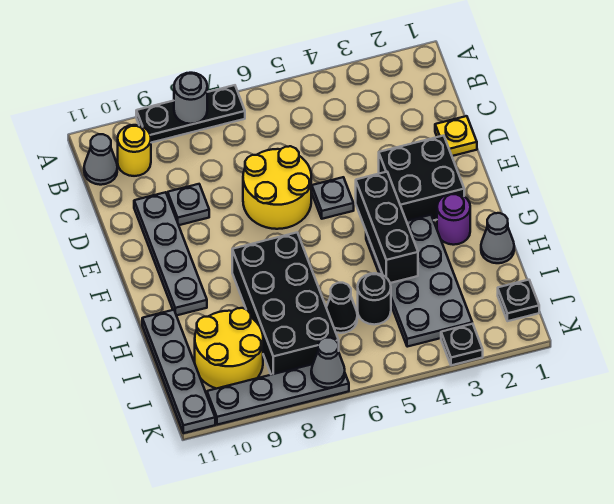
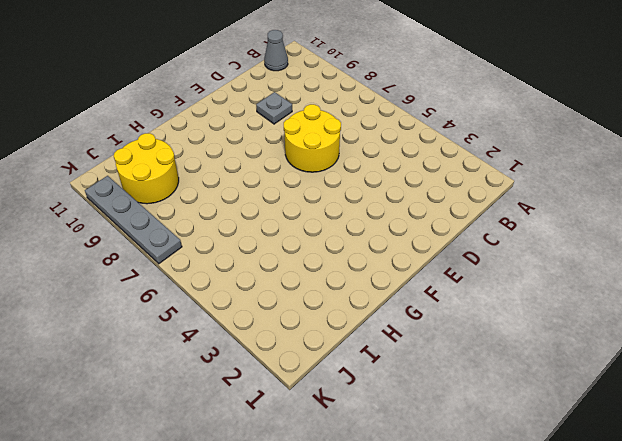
none -> black plate A7:A9 level 1
none -> yellow round brick B10 level 1
none -> yellow plate D1 level 1

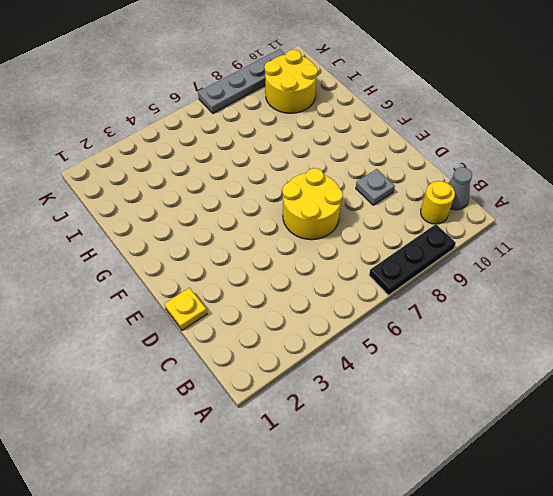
none -> grey plate D10:G10 level 1
none -> black brick E2:F3 level 1
none -> grey plate E5 level 1

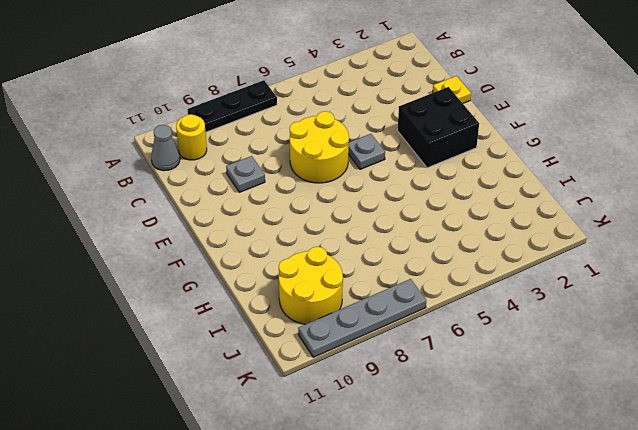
none -> grey plate D10:G10 level 1
none -> purple round brick G2 level 1
none -> grey plate G3:J4 level 1

